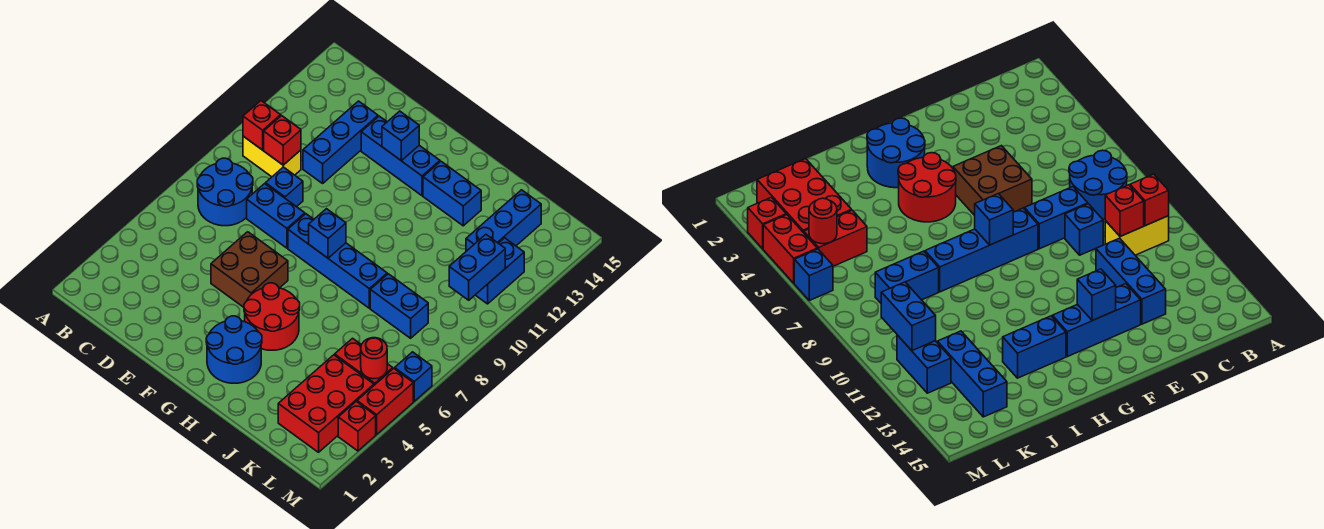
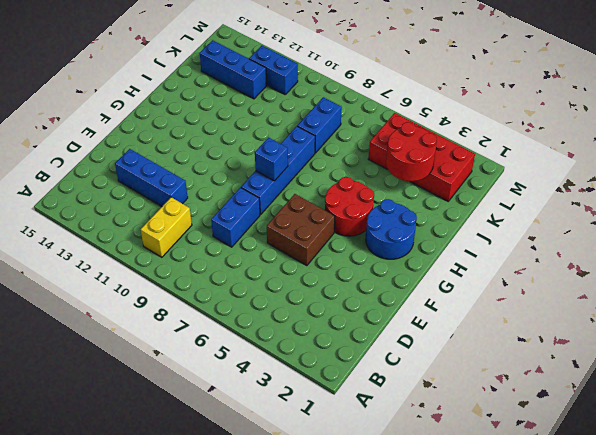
red round brick J3:K4 level 2 -> none
none -> blue round brick B7:C8 level 1
none -> blue brick D9 level 1
none -> blue brick E13:G13 level 1

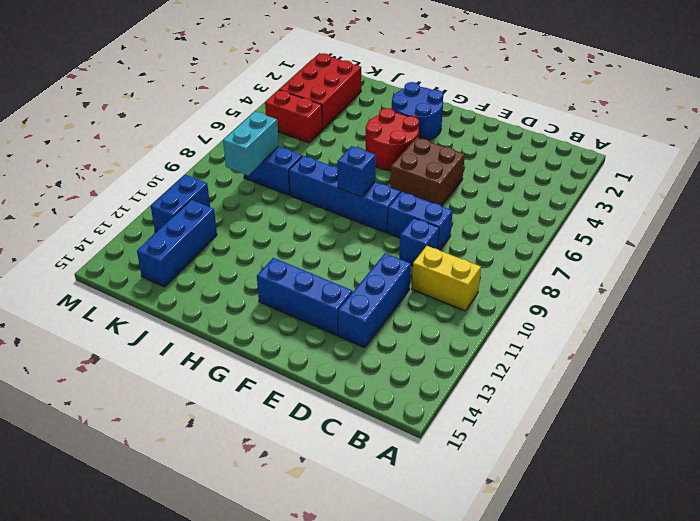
cyan brick K8:K9 level 2 -> none
none -> blue round brick B7:C8 level 1
none -> blue brick H13:I13 level 1
none -> red brick M3 level 1

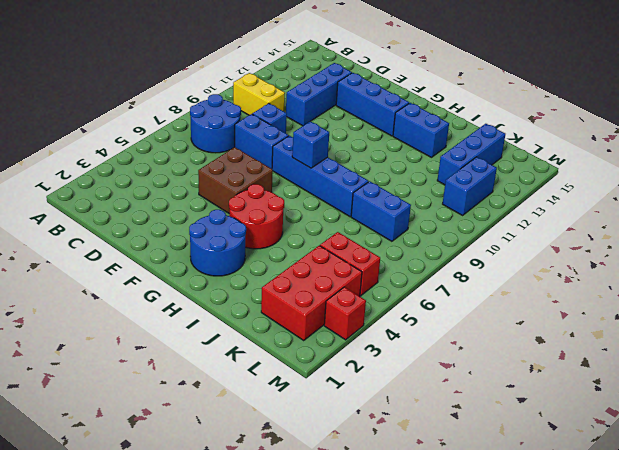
none -> red brick M4:M5 level 1
none -> blue brick M6 level 1
none -> red brick B10 level 2

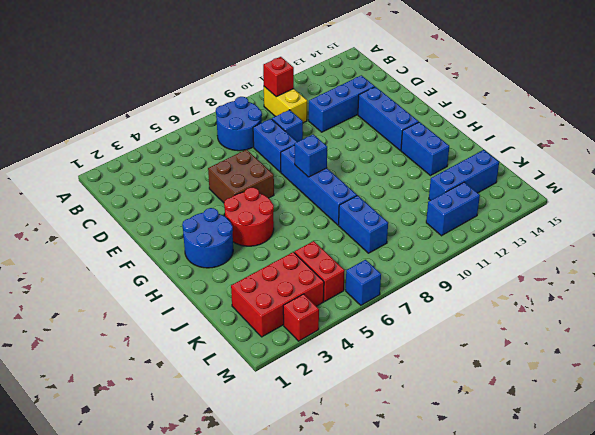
none -> red brick M4:M5 level 1
none -> red brick C10 level 2
none -> blue brick F13 level 2

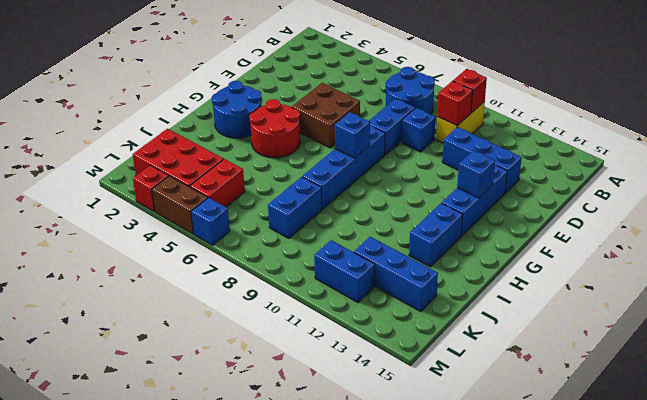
brown brick M4:M5 level 1 -> red brick M4:M5 level 1
none -> red round brick L5 level 2
none -> blue brick L10:L11 level 2

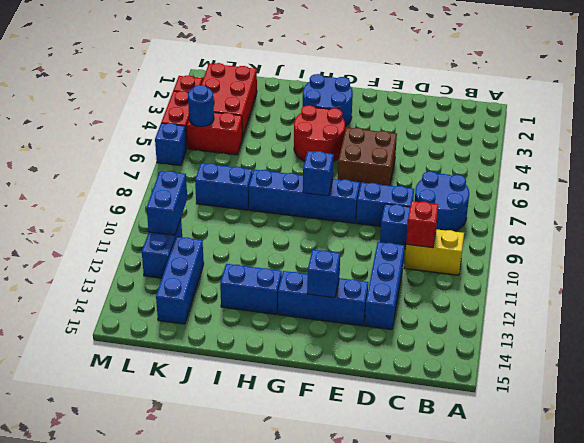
blue round brick L5 level 2 -> red round brick L5 level 2
none -> red brick B10 level 2

